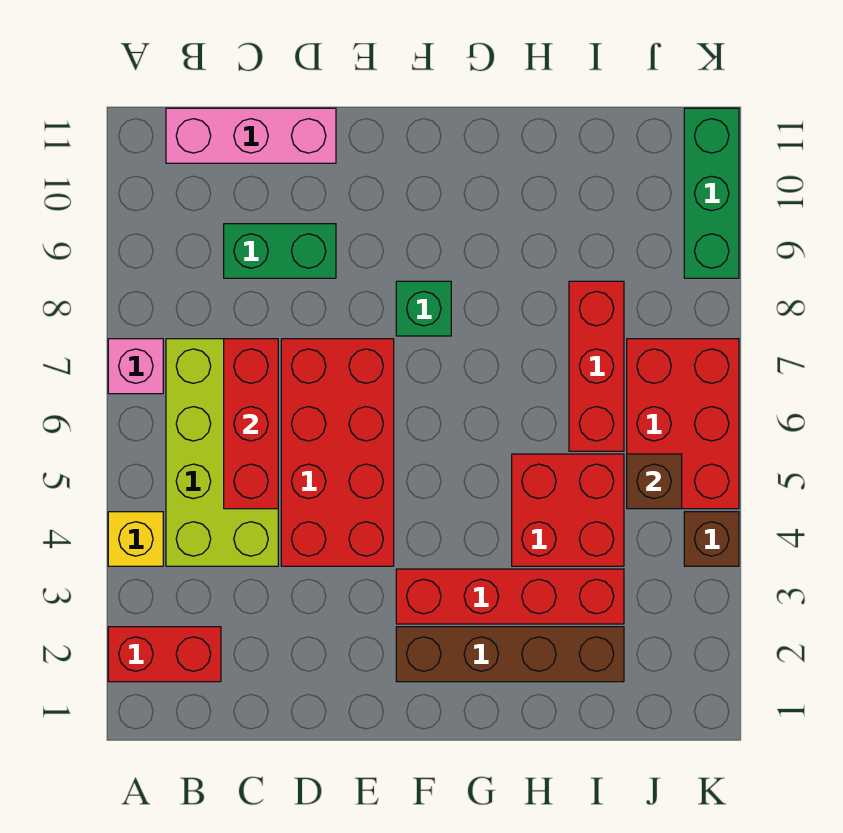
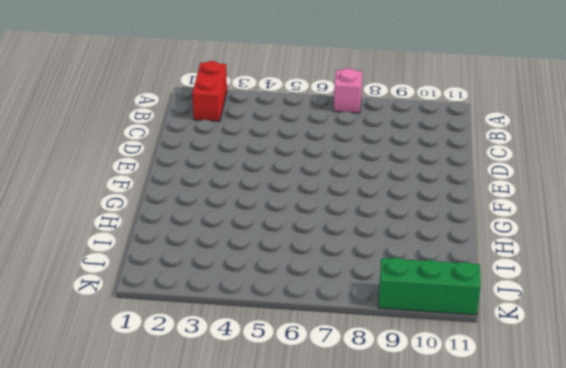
none -> yellow brick A4 level 1
none -> lime brick B4:C7 level 1
none -> pink brick B11:D11 level 1

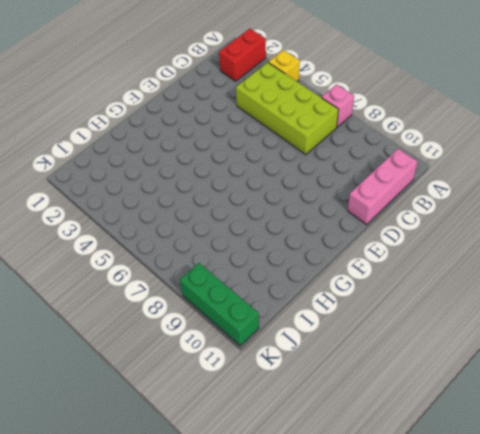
none -> green brick C9:D9 level 1
none -> red brick D4:E7 level 1
none -> brown brick F2:I2 level 1

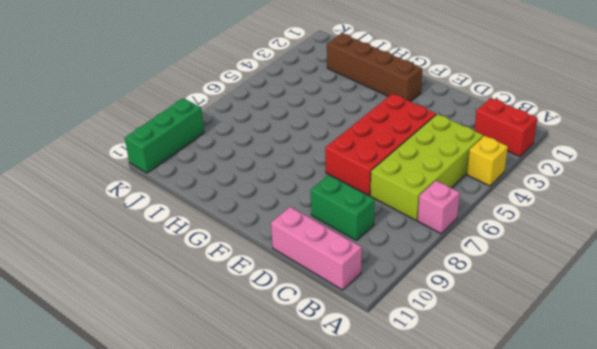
none -> red brick F3:I3 level 1
none -> green brick F8 level 1
none -> red brick H4:I5 level 1

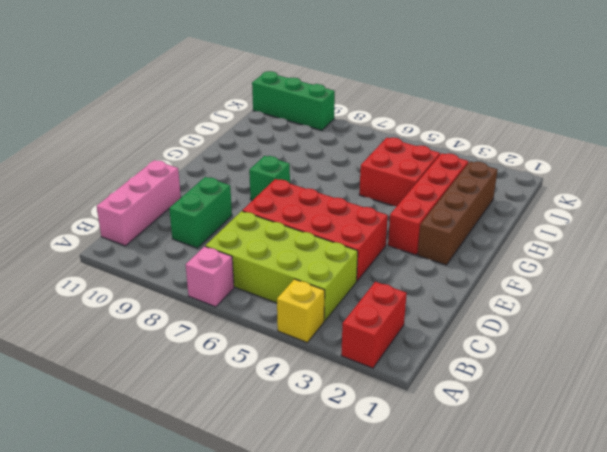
none -> red brick I6:I8 level 1
none -> red brick J5:K7 level 1
none -> brown brick K4 level 1

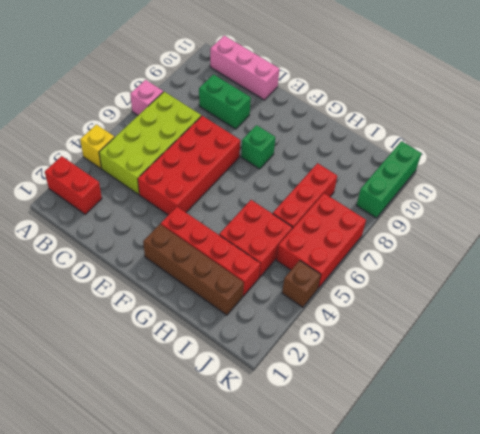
none -> red brick C5:C7 level 2
none -> brown brick J5 level 2

